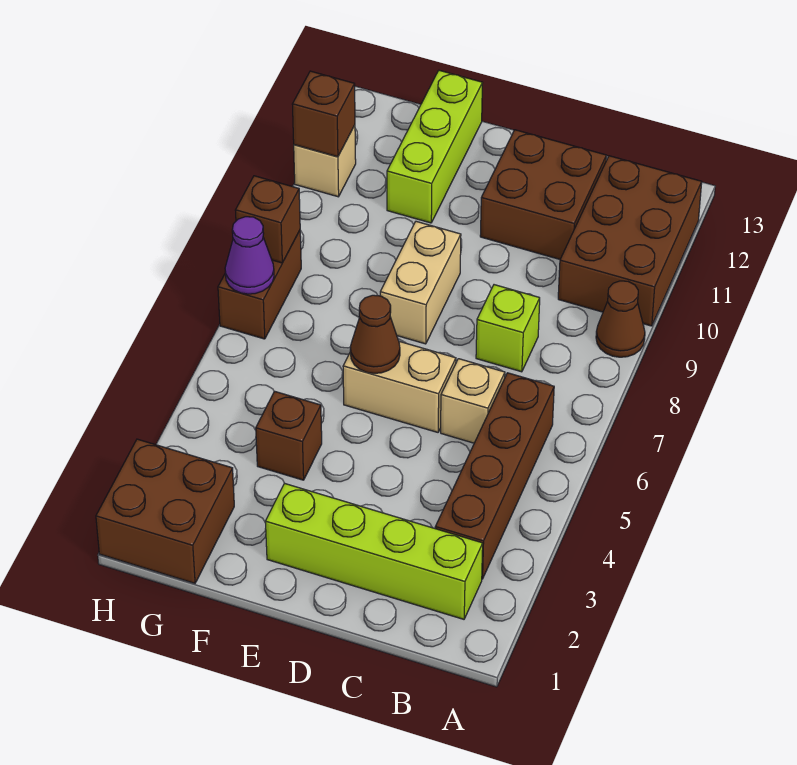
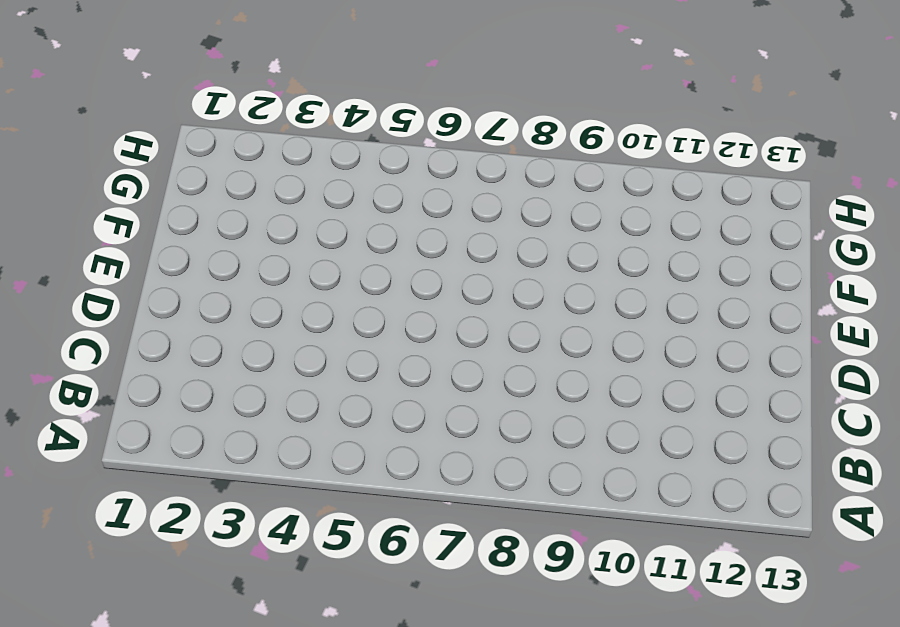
none -> brown cone A9 level 1
none -> brown brick A10:B12 level 1
none -> lime brick B2:E2 level 1

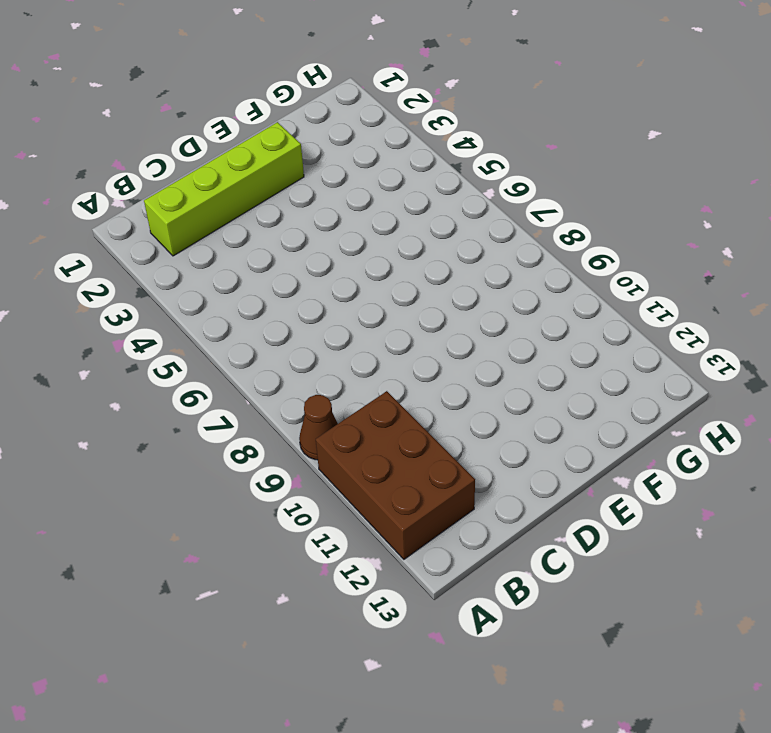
none -> brown brick B3:B6 level 1
none -> tan brick C6 level 1
none -> lime brick C8 level 1

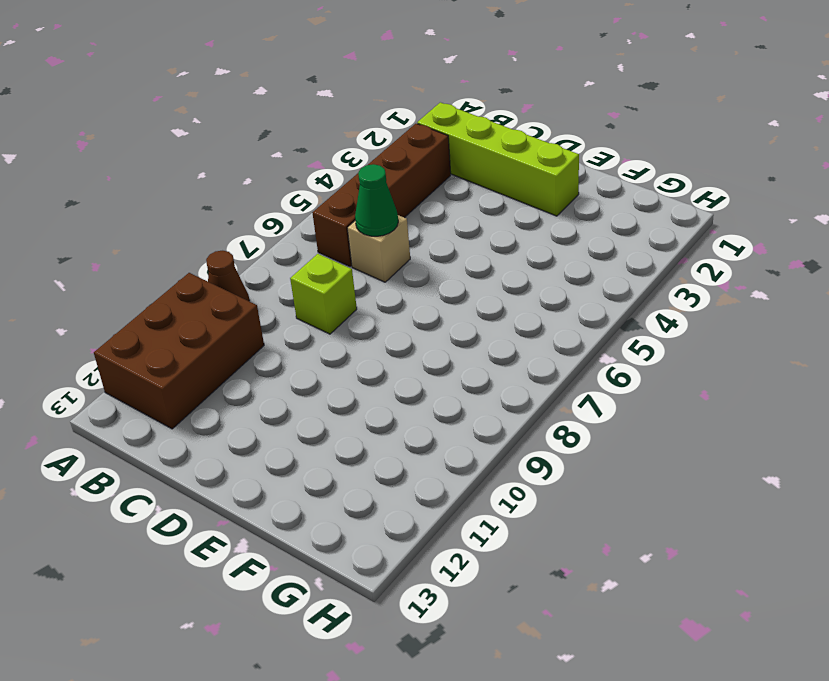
green cone C6 level 2 -> none
none -> brown brick C11:D12 level 1
none -> tan brick D6:E6 level 1
none -> tan brick E8:E9 level 1

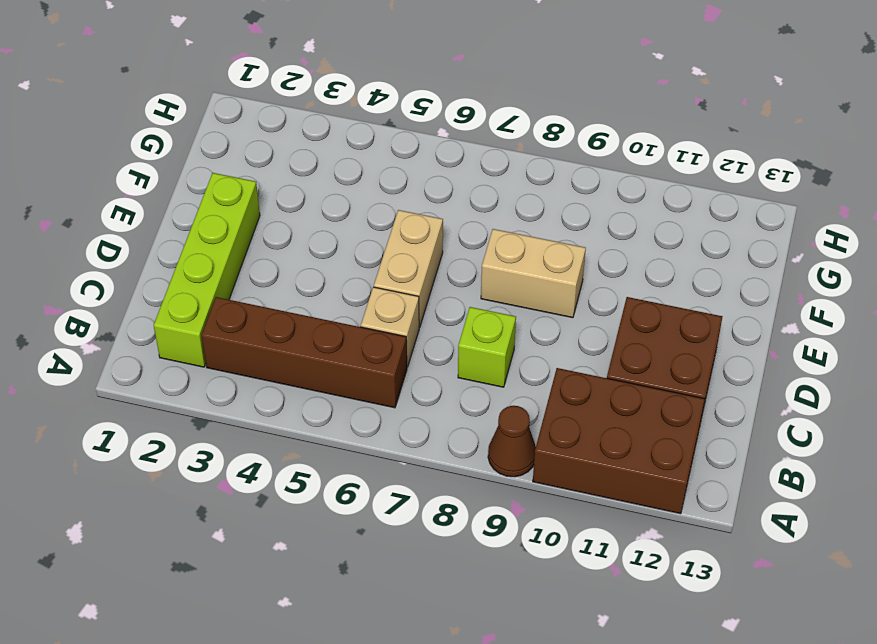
none -> brown brick F4 level 1
none -> lime brick F11:F13 level 1
none -> brown brick G1:H2 level 1

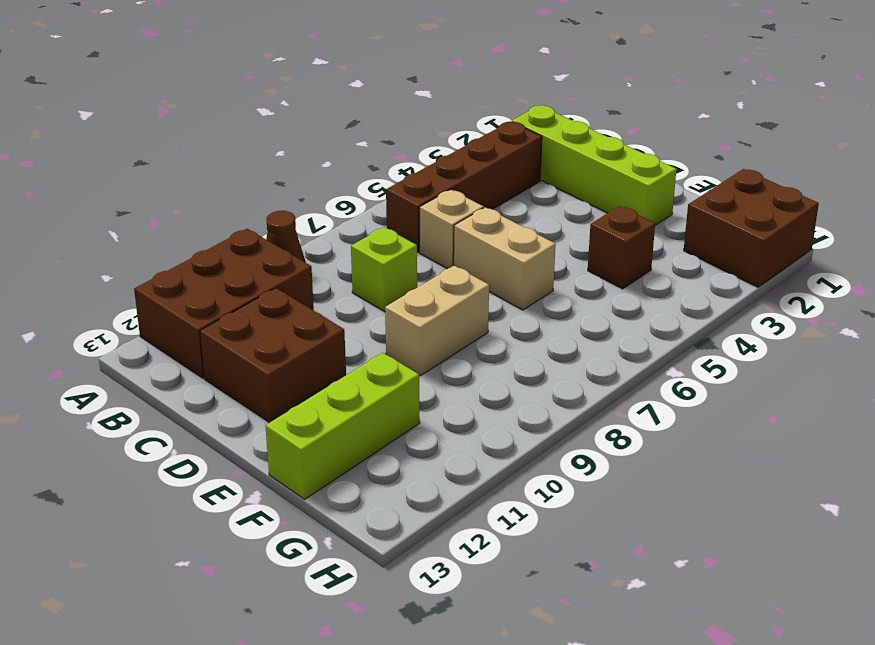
none -> brown brick H7:H8 level 1
none -> tan brick H11 level 1
none -> brown cone E6 level 2

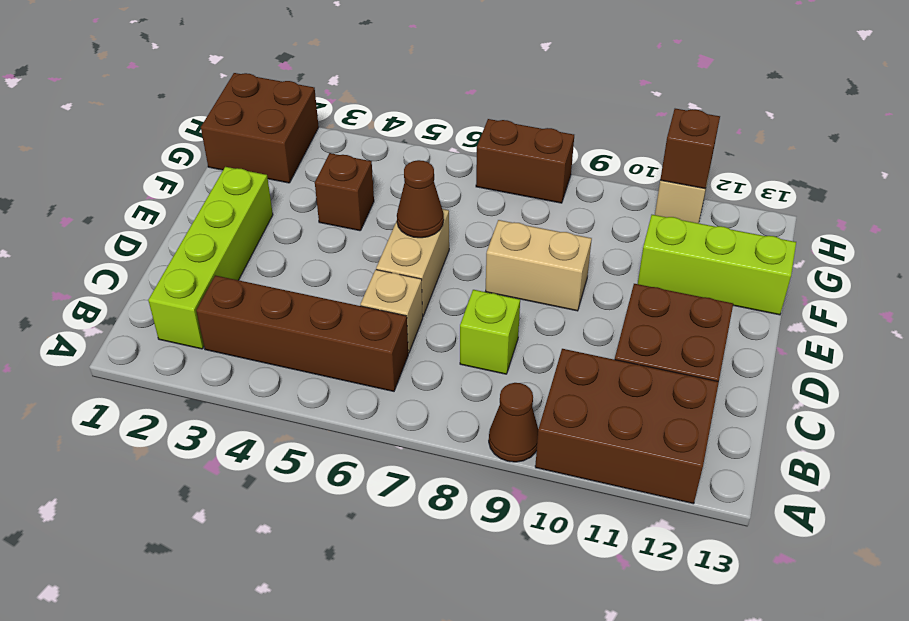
none -> purple cone H7 level 2
none -> brown brick H8 level 2

